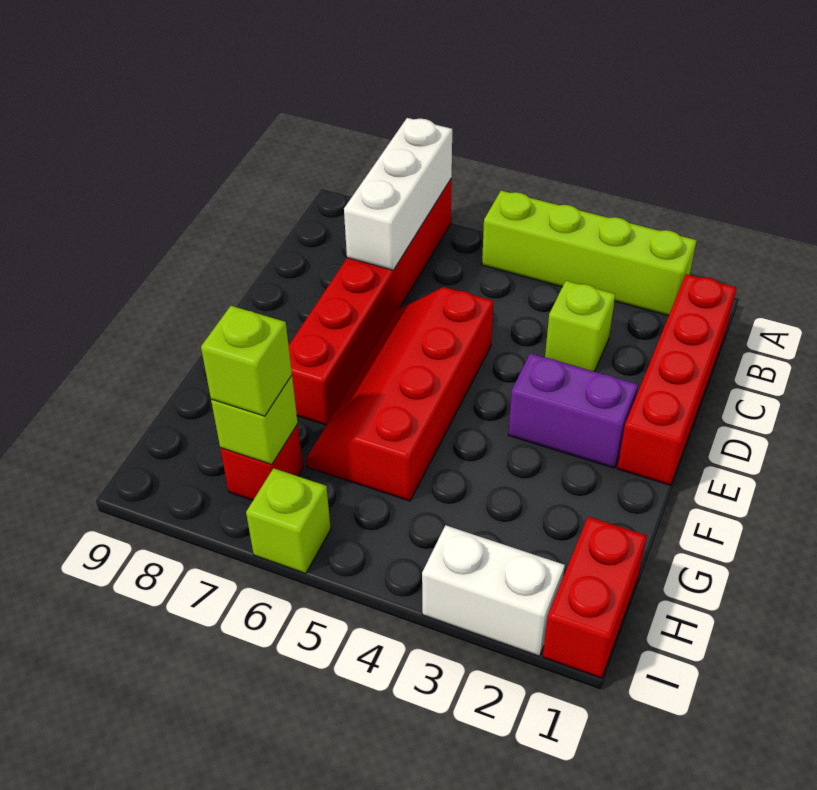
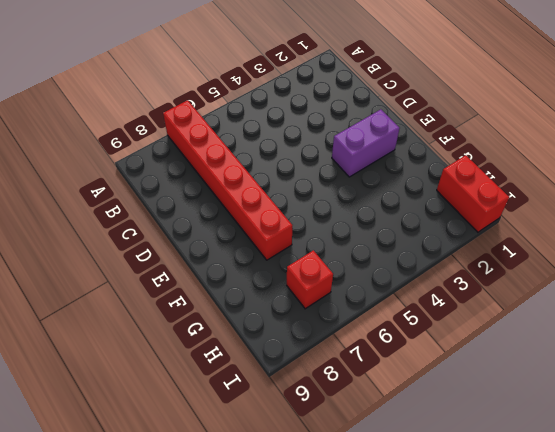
none -> lime brick A2:A5 level 1
none -> red brick B1:E1 level 1
none -> lime brick C3 level 1

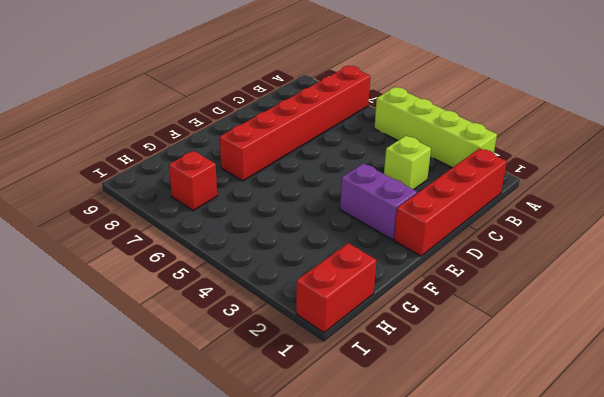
none -> red slope D5:G6 level 1 top 5
none -> white brick I2:I3 level 1
none -> lime brick I6 level 1

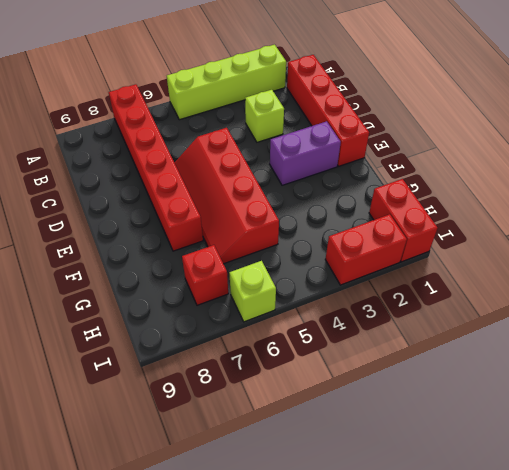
red brick I2:I3 level 1 -> white brick I2:I3 level 1
none -> white brick A7:C7 level 2
none -> lime brick H7 level 2
none -> lime brick H7 level 3

